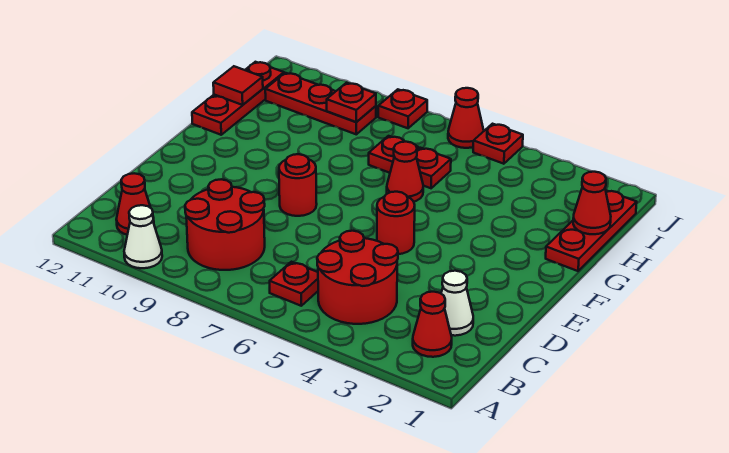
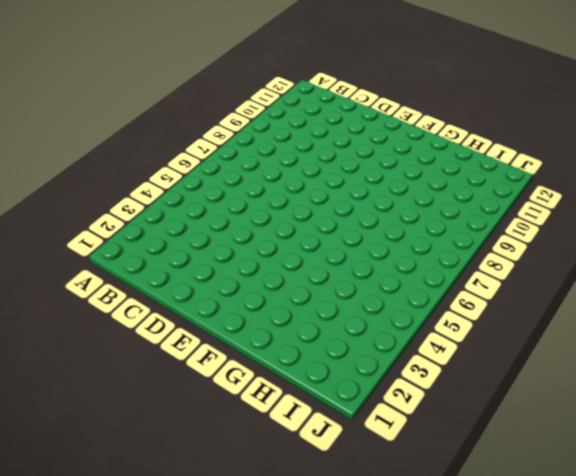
none -> white cone A10 level 1
none -> red cone B2 level 1
none -> red round brick B4:C5 level 1

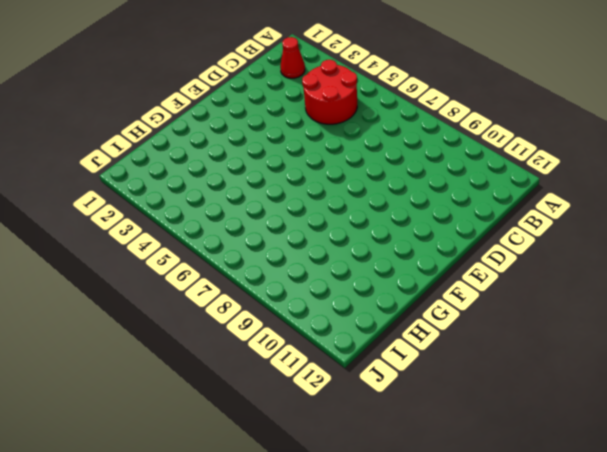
none -> white cone A10 level 1
none -> red plate B6 level 1
none -> red round brick B8:C9 level 1

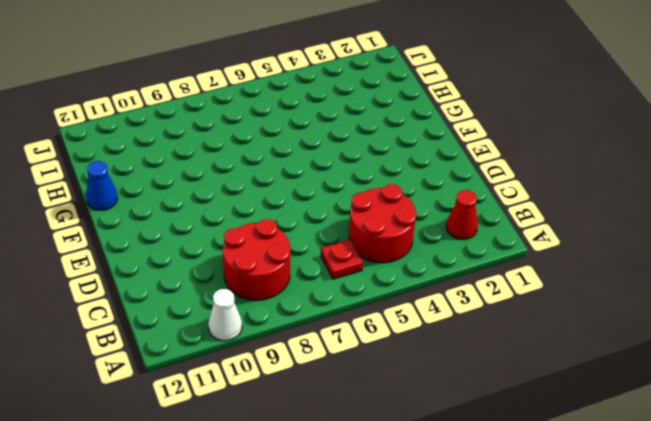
blue cone G12 level 1 -> red plate G12:I12 level 1
none -> red cone B11 level 1
none -> white cone C2 level 1
none -> red round brick E5 level 1

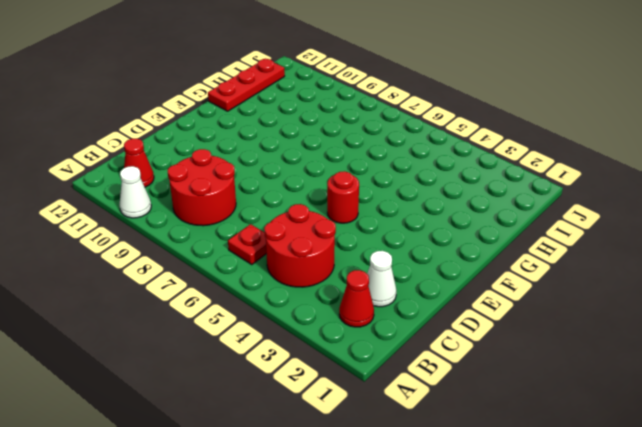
none -> red round brick E8 level 1
none -> red plate G1:I1 level 1
none -> red cone G6 level 1

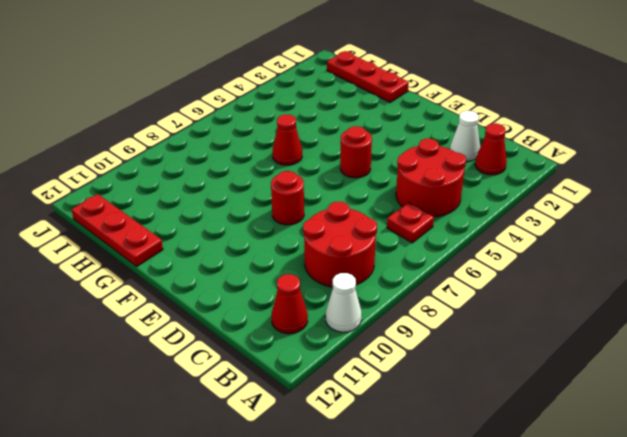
none -> red plate H6 level 1
none -> red plate H7 level 1
none -> red plate I9:I11 level 1

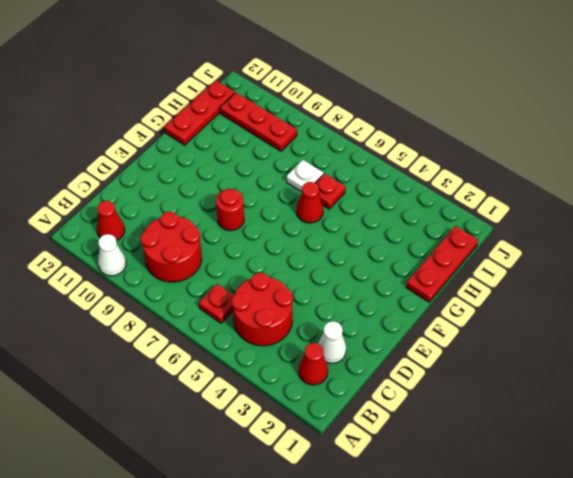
white plate H7 level 1 -> red plate H7 level 1
none -> red round brick E5 level 1
none -> red plate J5 level 1
none -> red cone J6 level 1

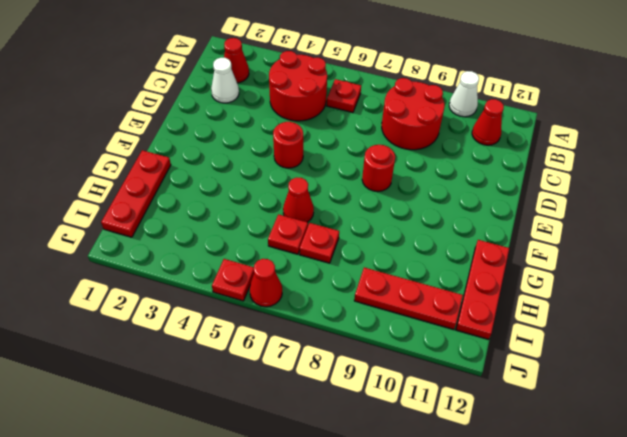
none -> red plate J8 level 1
none -> red cone H1 level 2
none -> red tile H12 level 2

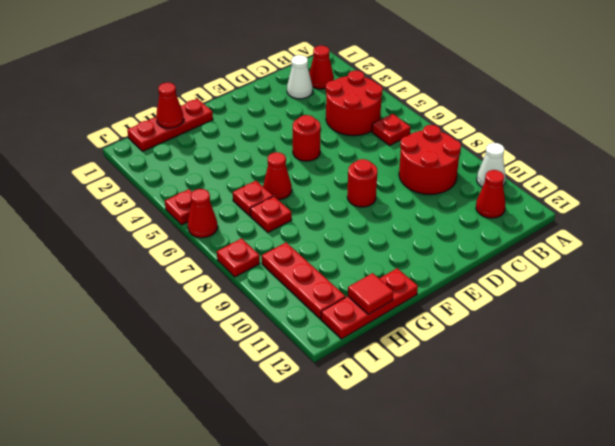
none -> red plate I9 level 2

